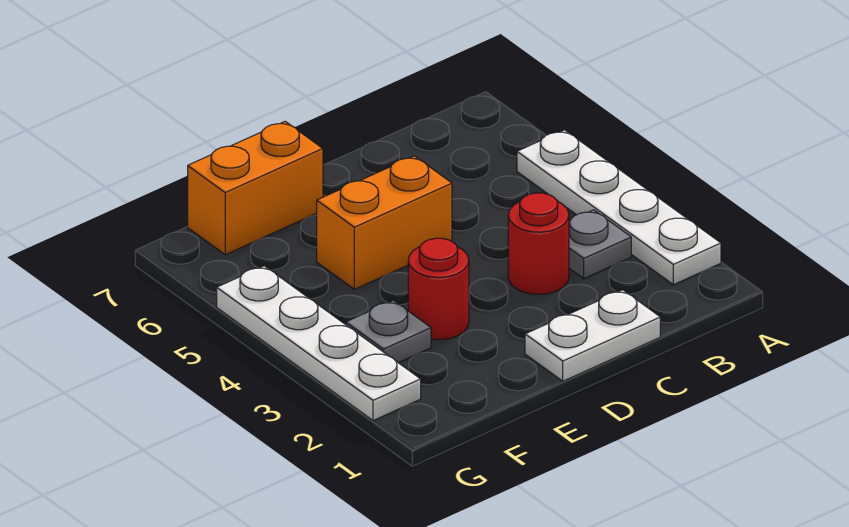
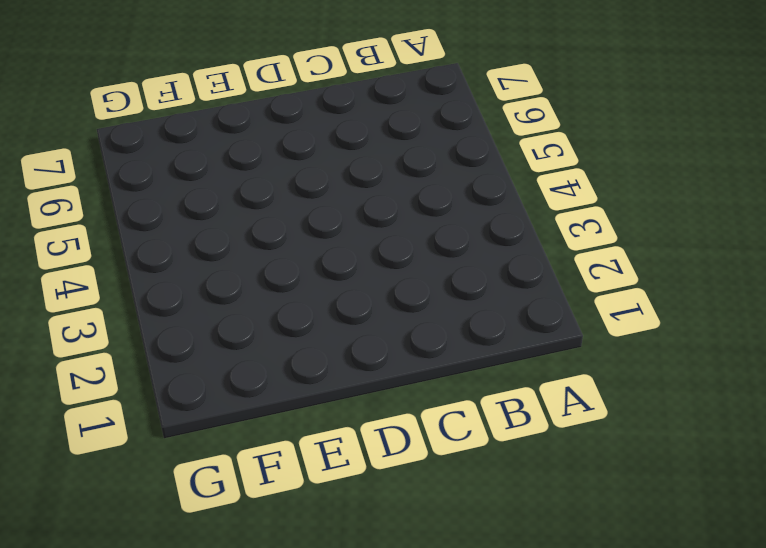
none -> white plate A2:A5 level 1
none -> grey plate B3 level 1

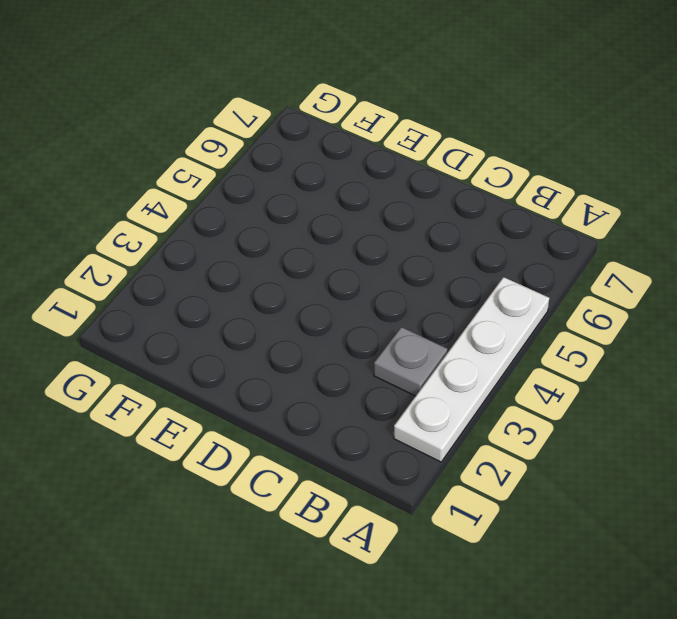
none -> white plate C1:D1 level 1
none -> red round brick C3 level 1

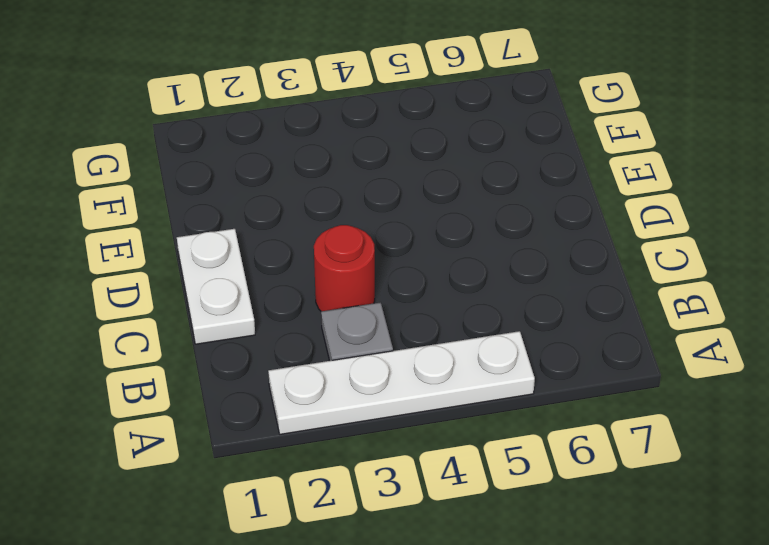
none -> orange brick D5:E5 level 1
none -> red round brick E3 level 1

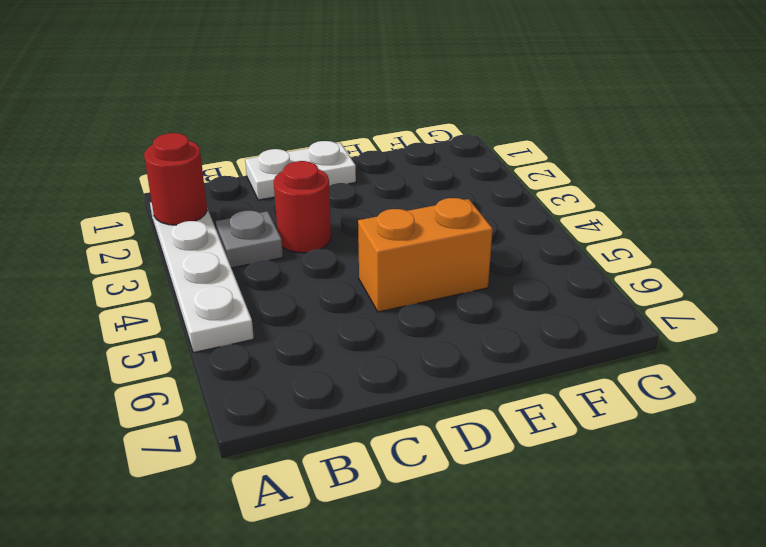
red round brick A2 level 2 -> red round brick E3 level 1
none -> orange brick E7:F7 level 1
none -> grey plate F3 level 1

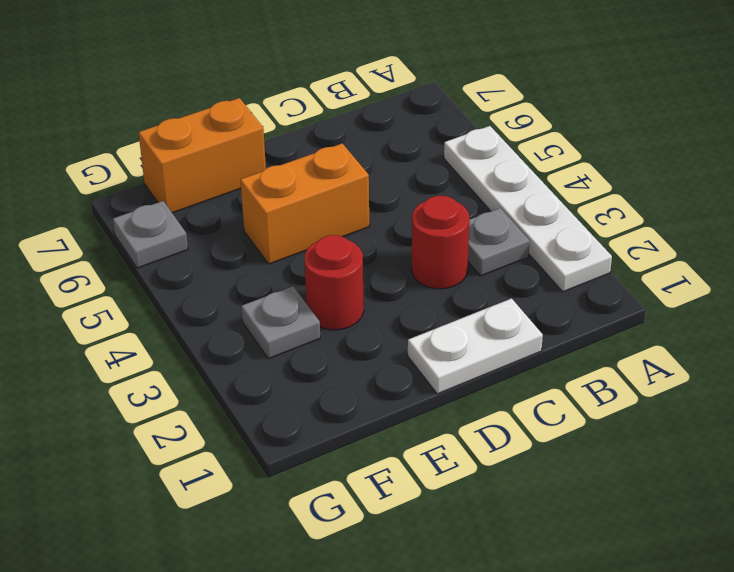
grey plate G6 level 1 -> none
none -> white plate G2:G5 level 1

